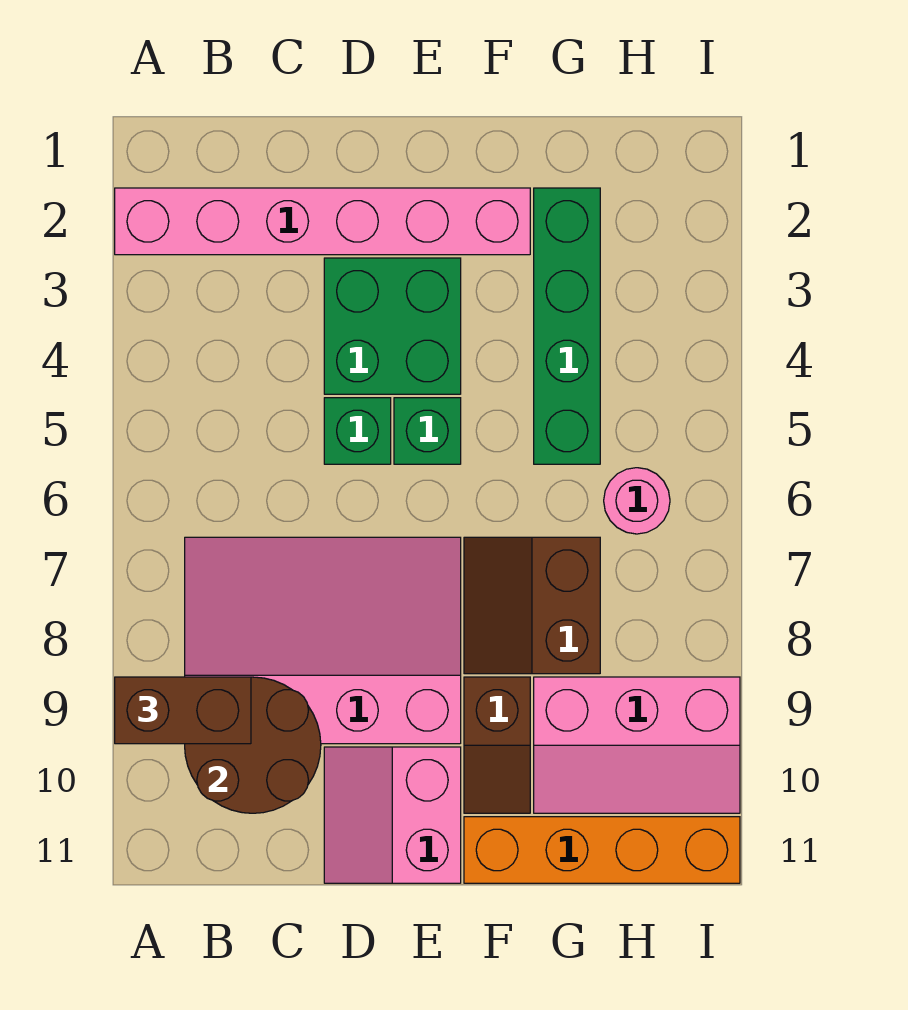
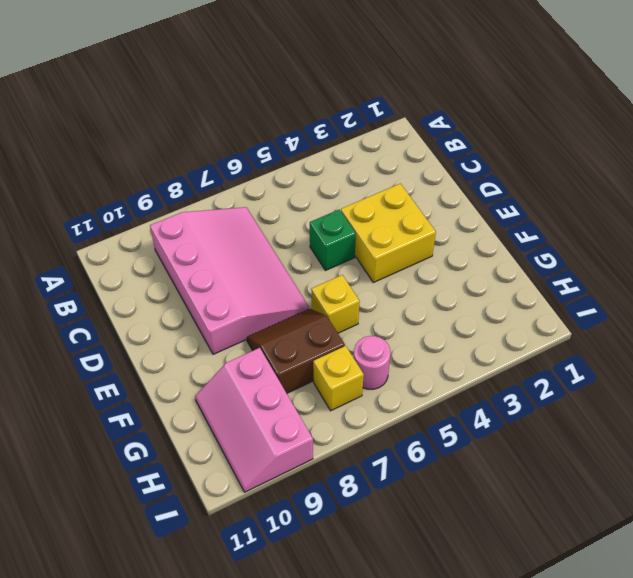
yellow brick D3:E4 level 1 -> green brick D3:E4 level 1
yellow brick F6 level 1 -> none
yellow brick H7 level 1 -> none
none -> pink brick A2:F2 level 1
none -> pink slope D10:E11 level 1 top E
none -> green brick E5 level 1

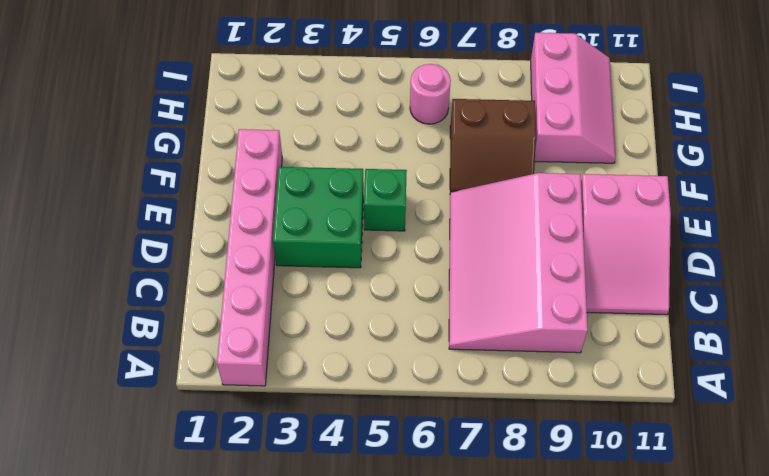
pink slope C10:E11 level 1 top E -> pink slope D10:E11 level 1 top E
none -> green brick D5 level 1
none -> brown slope F9:F10 level 1 top 9
none -> orange brick F11:I11 level 1

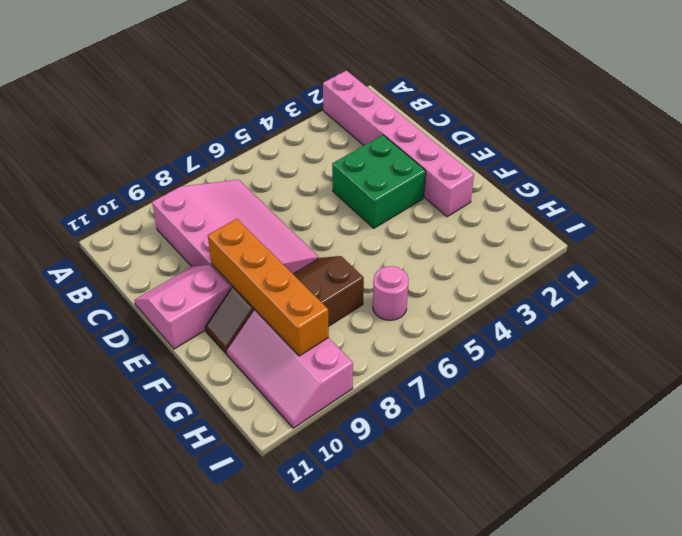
orange brick E9:H9 level 2 -> orange brick F11:I11 level 1
none -> green brick D5 level 1
none -> green brick E5 level 1
none -> green brick G2:G5 level 1

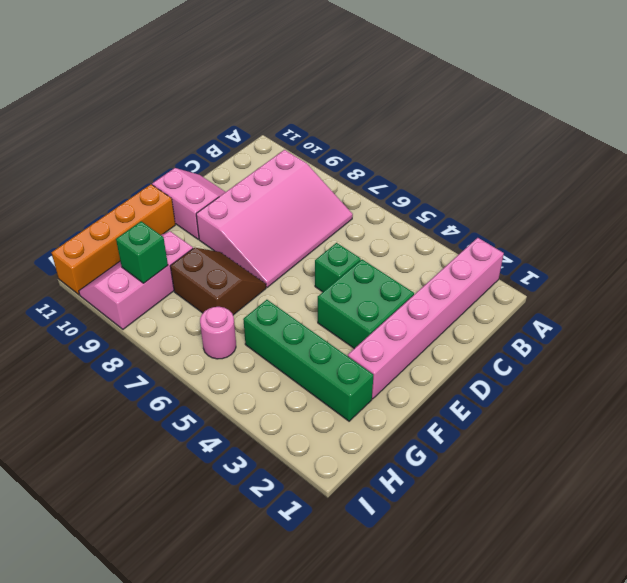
green brick H9 level 2 -> green brick E5 level 1
none -> brown slope F9:F10 level 1 top 9
none -> brown round brick B9:C10 level 2
none -> brown brick A9:B9 level 3

